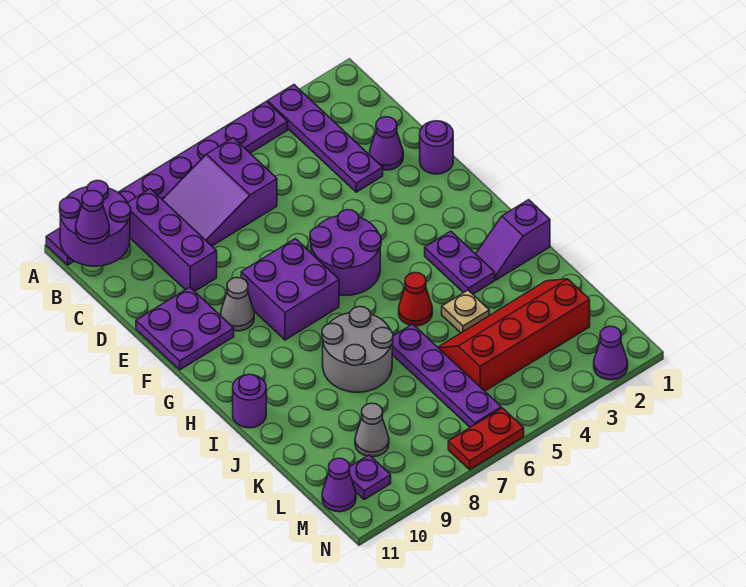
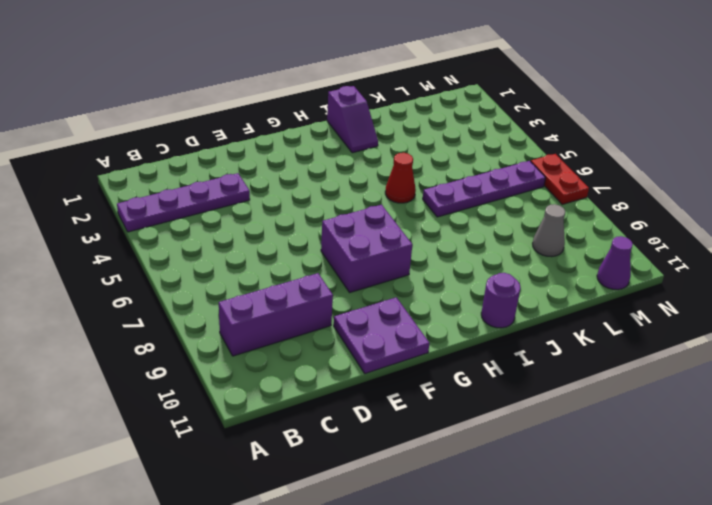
none -> purple plate A4:A11 level 1
none -> purple slope B6:C8 level 1 top 6
none -> purple cone D2 level 1

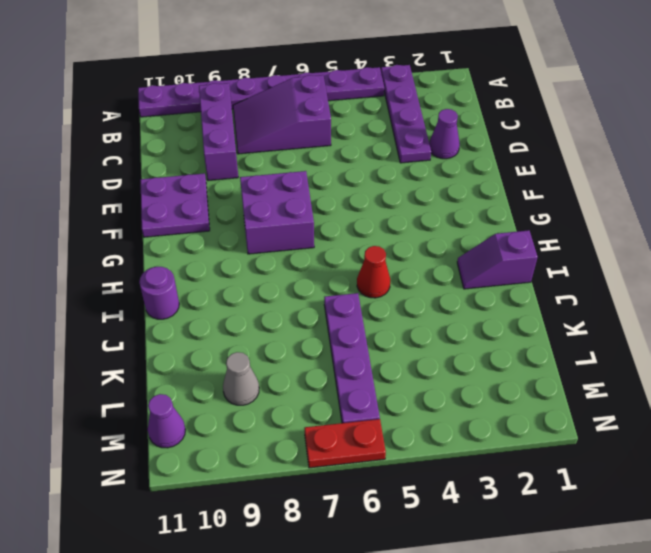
none -> purple round brick E1 level 1
none -> purple round brick F5:G6 level 1
none -> grey cone F9 level 1

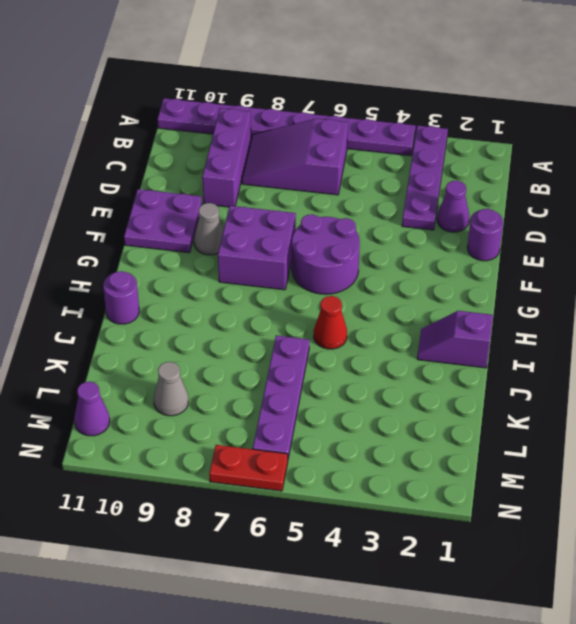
none -> purple plate H3:I3 level 1
none -> grey round brick I7:J8 level 1
none -> tan plate J4 level 1

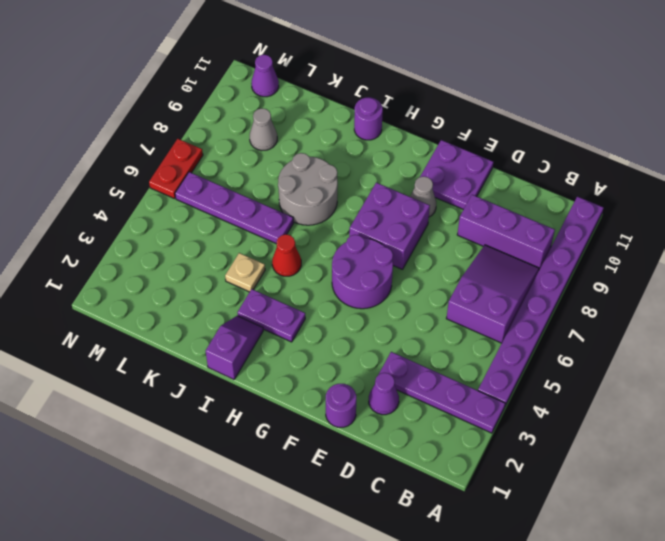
none -> red slope K2:L5 level 1 top L
none -> purple plate M10 level 1
none -> purple cone N2 level 1

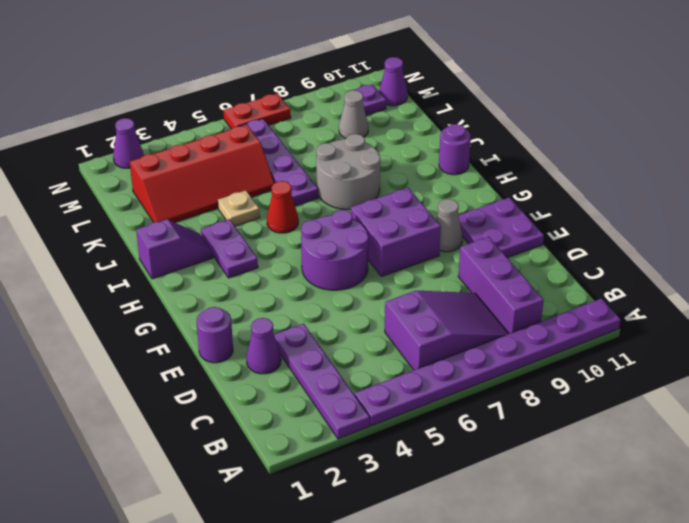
none -> purple round brick A10:B11 level 2
none -> purple cone B11 level 3

